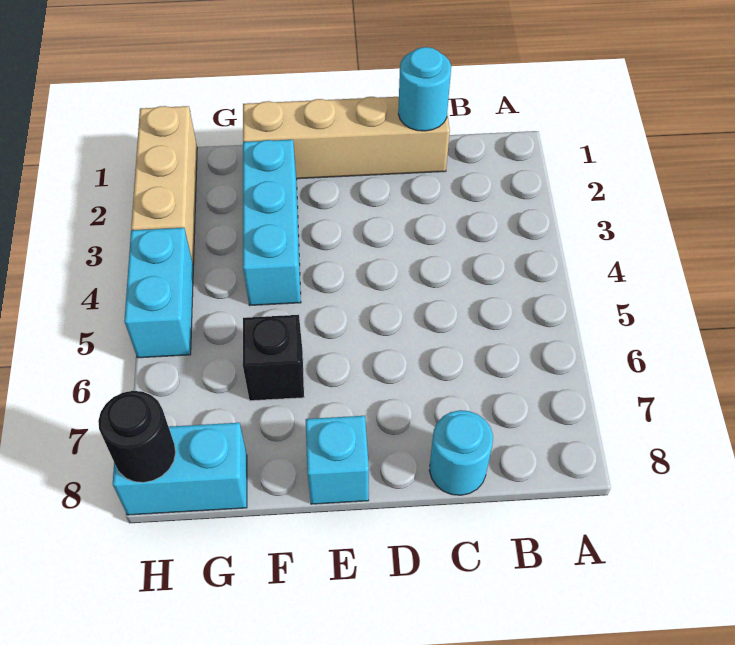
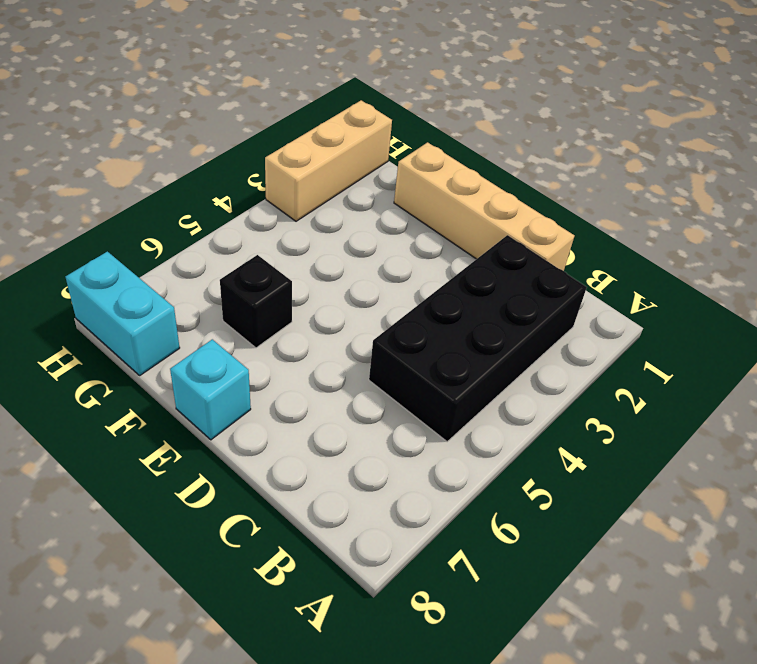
black brick B2:C5 level 1 -> none
none -> cyan round brick C8 level 1
none -> cyan brick F2:F4 level 1

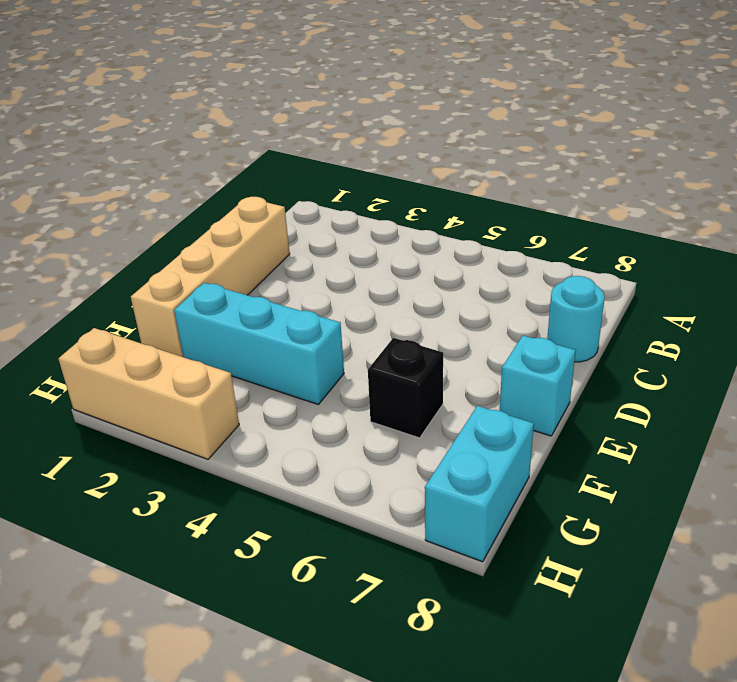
none -> cyan brick H4:H5 level 1
none -> cyan round brick C1 level 2

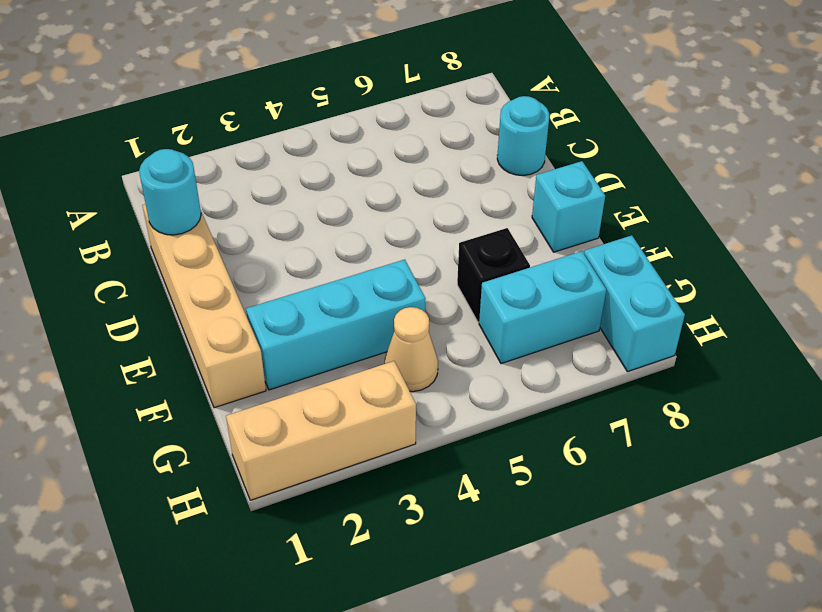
tan cone G4 level 1 -> none
cyan brick G6:G7 level 1 -> cyan brick H4:H5 level 1
none -> black round brick H8 level 2

